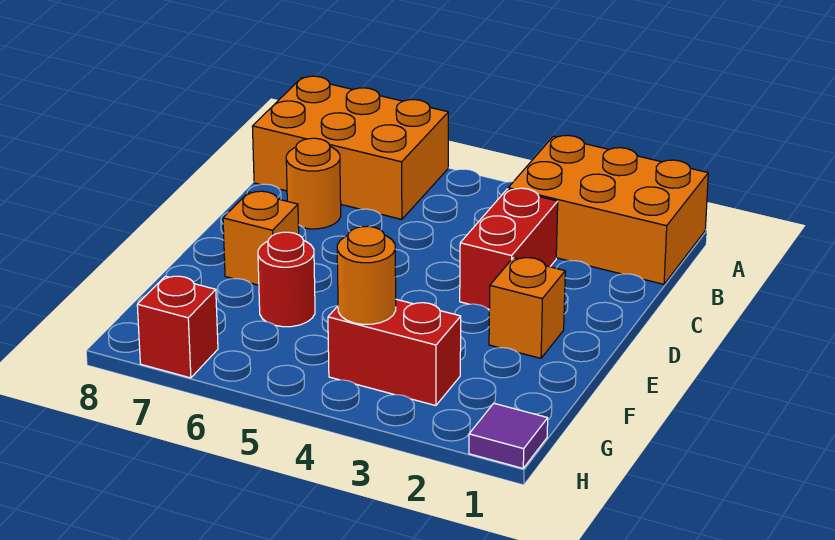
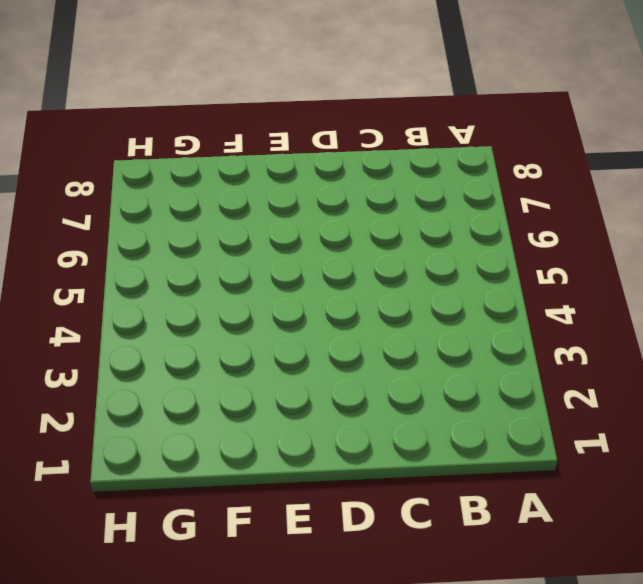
none -> orange brick A1:B3 level 1
none -> orange brick A6:B8 level 1

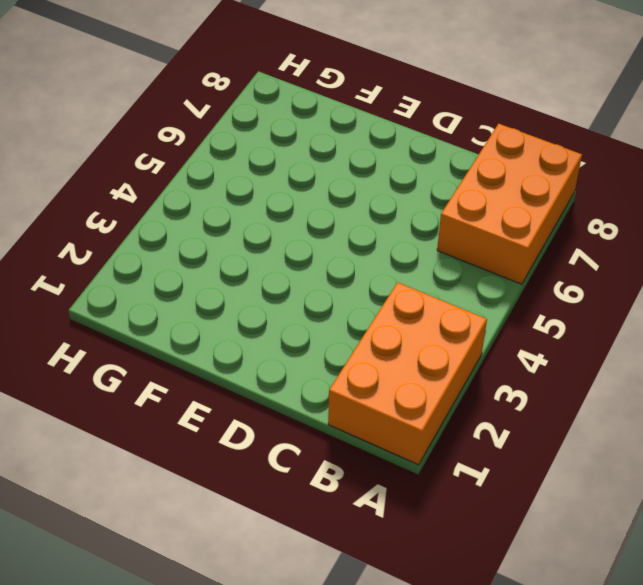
none -> red brick C3:D3 level 1
none -> orange round brick C7 level 1

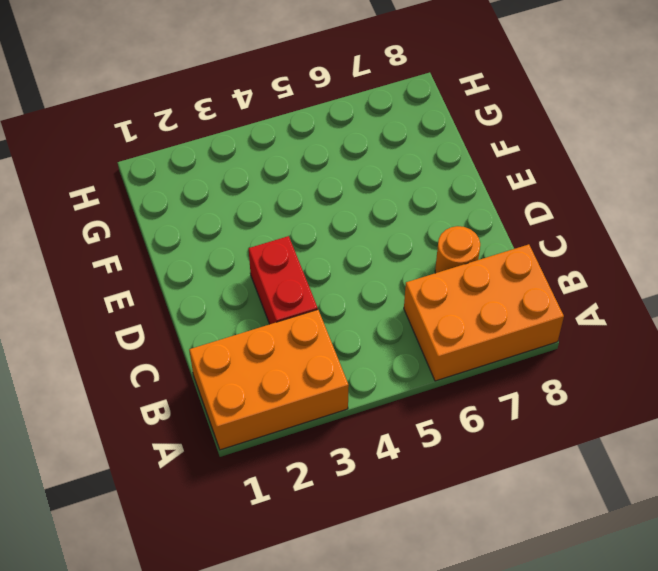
none -> orange brick E2 level 1
none -> orange brick E7 level 1

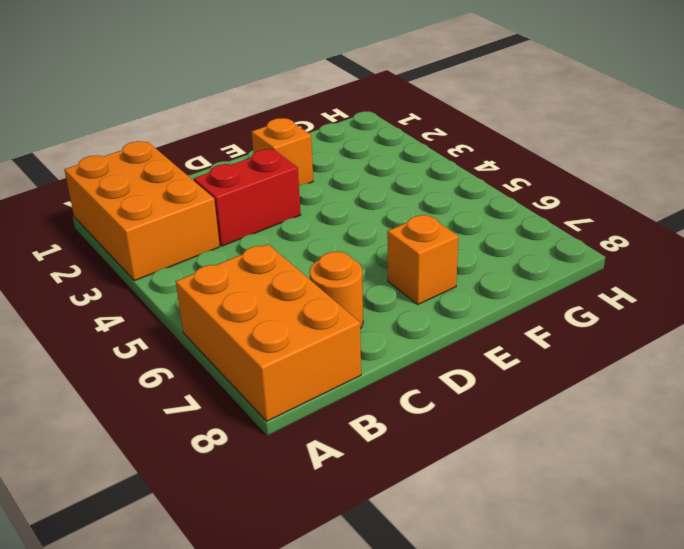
none -> red round brick F6 level 1
none -> red brick G3:G4 level 1

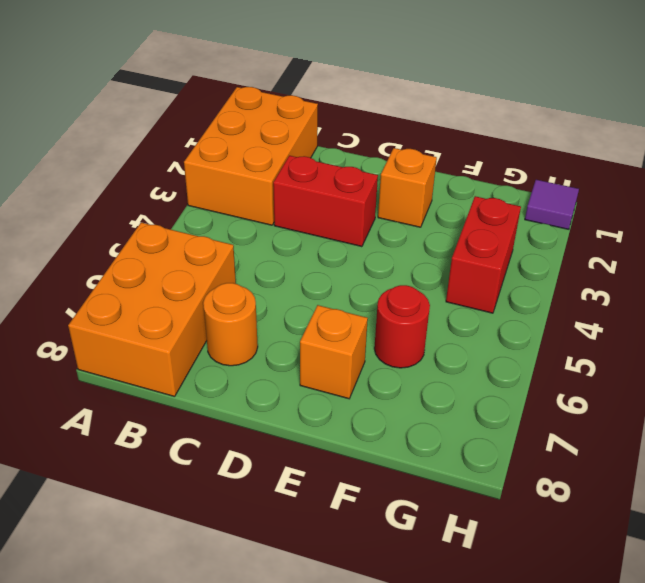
none -> red brick H7 level 1
none -> orange round brick G4 level 2

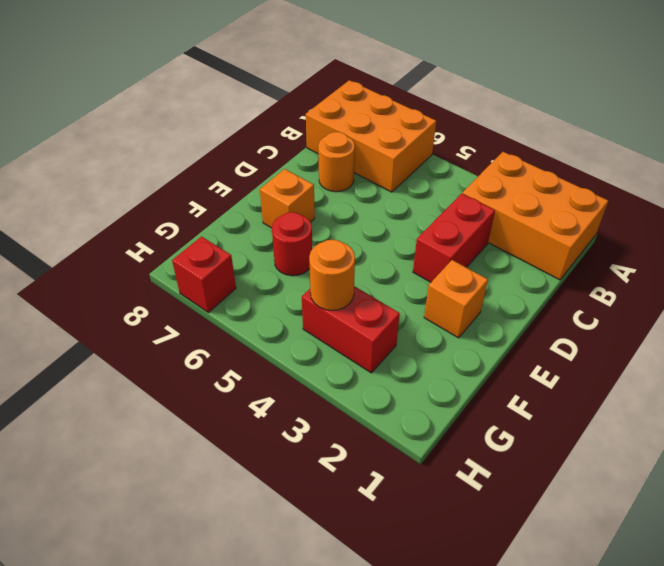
none -> purple tile H1 level 1

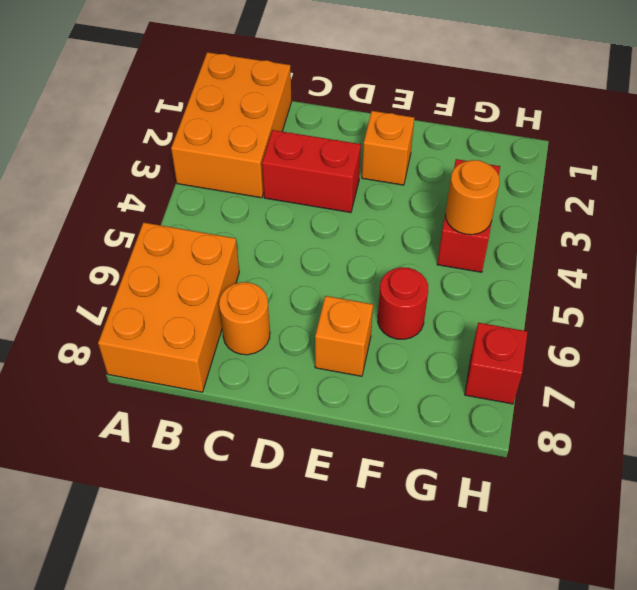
none -> purple tile H1 level 1

